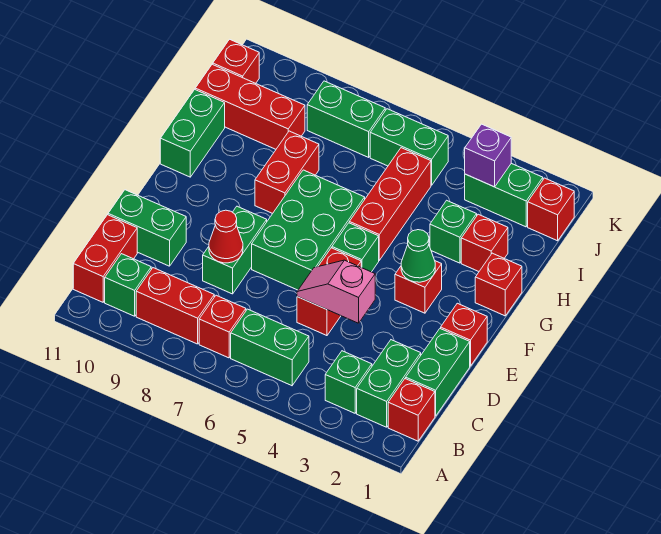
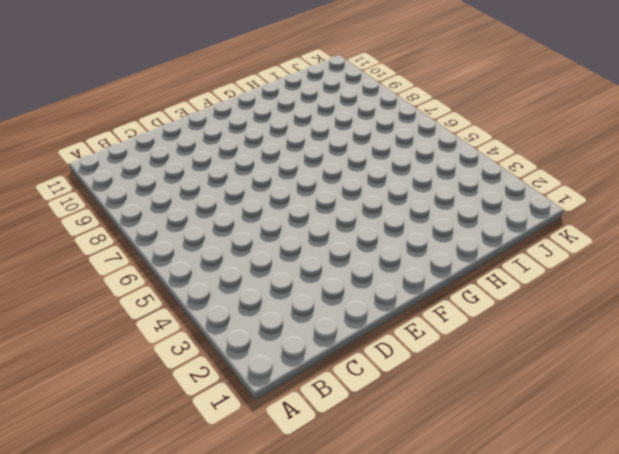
none -> red brick B1 level 1
none -> green brick B2:C2 level 1
none -> green brick B3 level 1
none -> green brick B5:B6 level 1

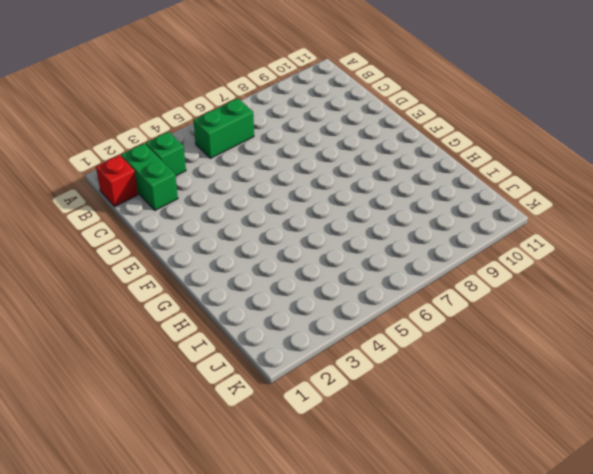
none -> red brick B7 level 1
none -> red brick B8:B9 level 1
none -> green brick B10 level 1
none -> red brick B11:C11 level 1

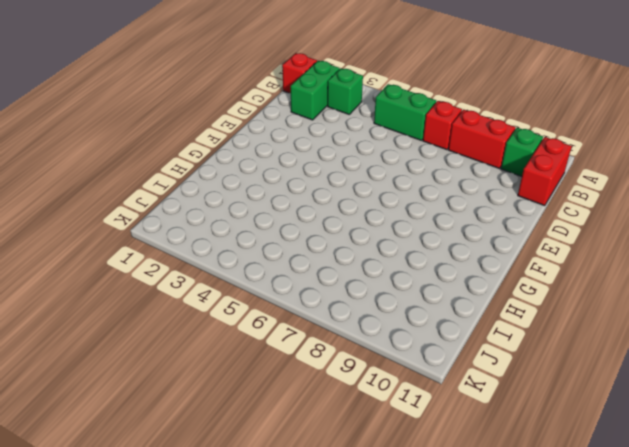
none -> green brick C1:D1 level 1
none -> red brick D5:E5 level 1
none -> green brick D8:E8 level 1
none -> green brick D10:D11 level 1

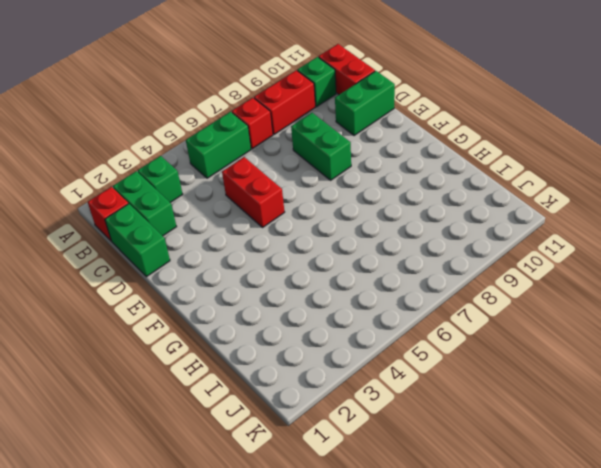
none -> red brick E1 level 1
none -> green brick E6:G7 level 1
none -> red brick F3 level 1
none -> green brick F5 level 1

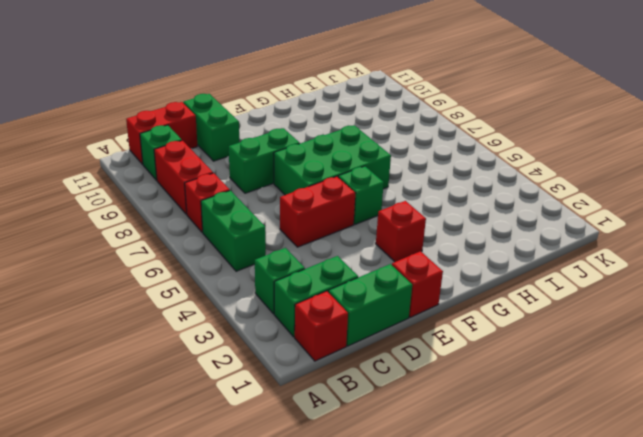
none -> red brick G1 level 1
none -> red brick G5:I5 level 1
none -> red brick G8:H8 level 1
none -> green brick G11:H11 level 1

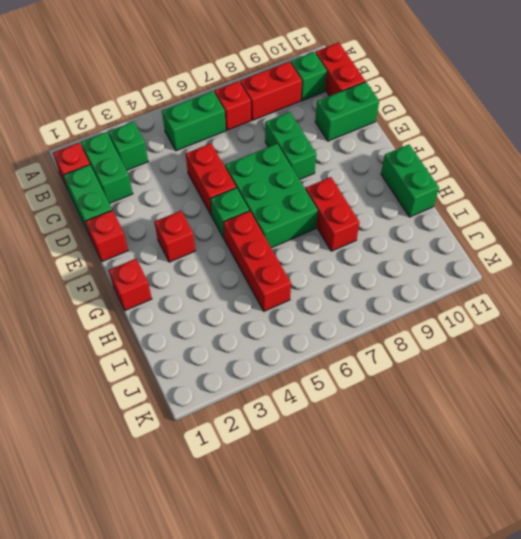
none -> red brick H2 level 1
none -> green brick H3 level 1
none -> red brick I9:I11 level 1
none -> red brick J1 level 1

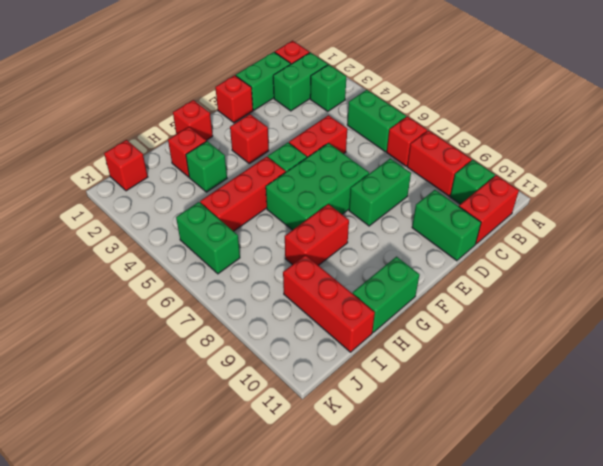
none -> green brick J2:J3 level 1
none -> green brick J7:J8 level 1
none -> red brick J11 level 1
none -> pink slope D4:D5 level 2 top 4

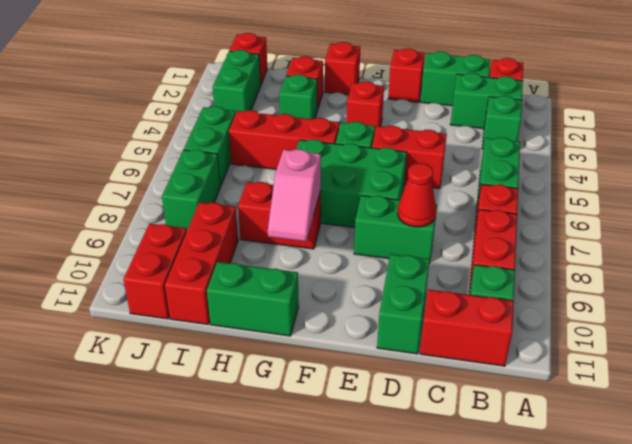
pink slope G8:G9 level 2 top 8 -> pink slope D4:D5 level 2 top 4
red brick J10:J11 level 1 -> red brick J11 level 1
none -> green cone F3 level 2
none -> purple brick J3 level 2

